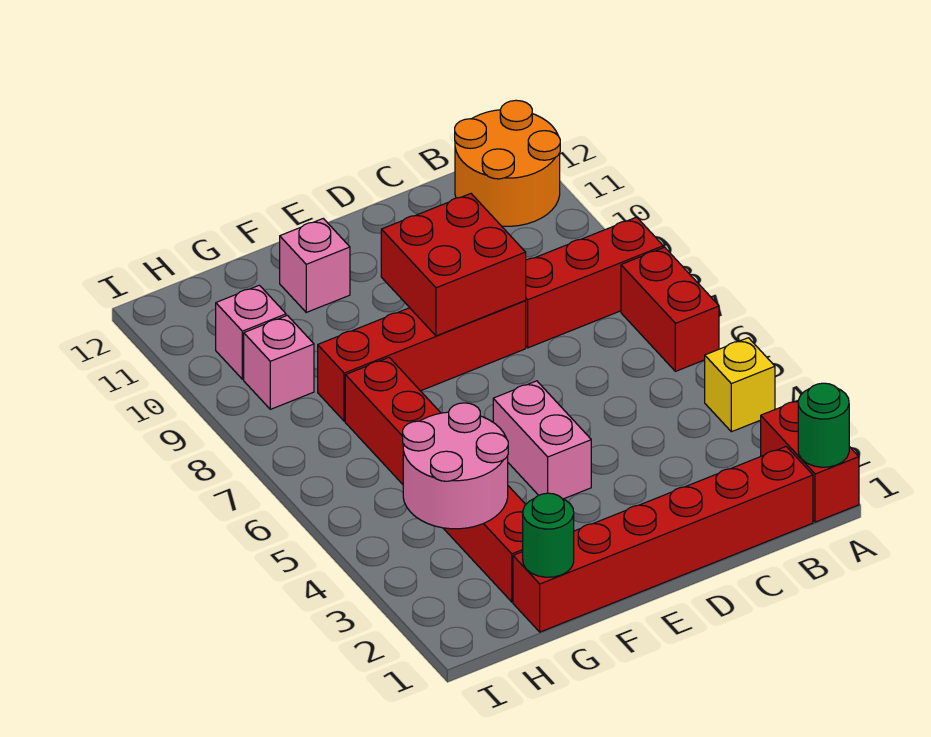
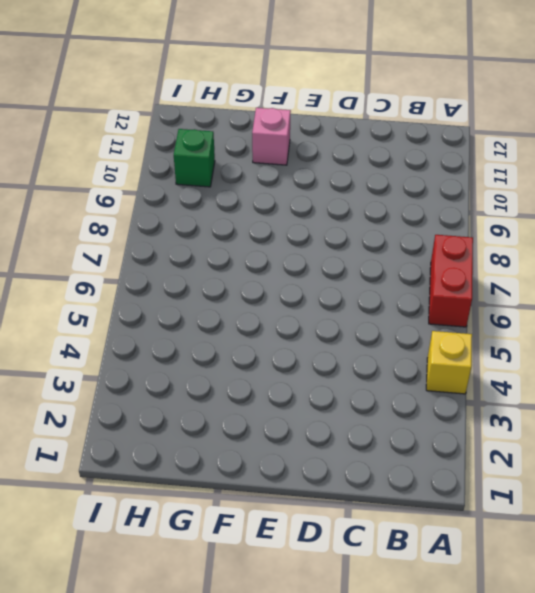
green brick H10 level 1 -> pink brick H10 level 1
none -> red brick A1:A2 level 1
none -> red brick A8:C8 level 1
none -> orange round brick A11:B12 level 1

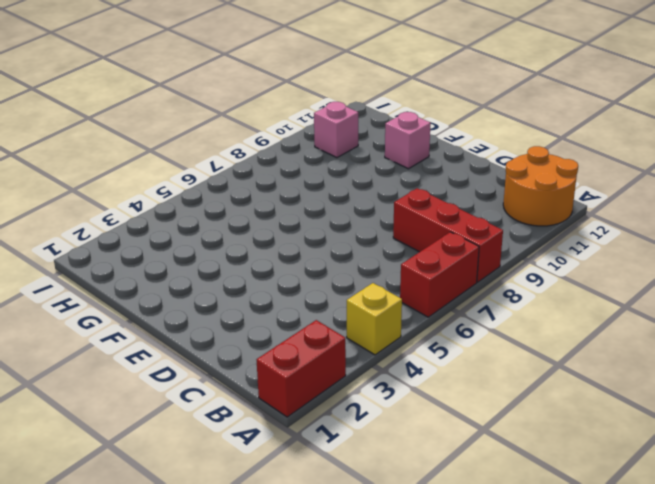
none -> red brick B1:G1 level 1
none -> red brick D8:G8 level 1
none -> pink brick E4:E5 level 1

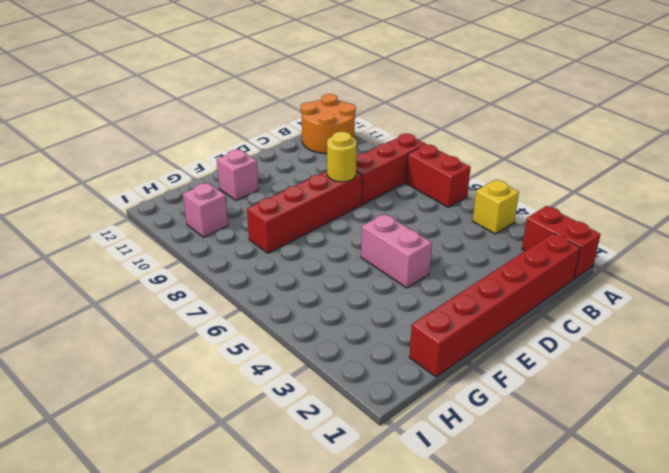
yellow round brick D8 level 2 -> red brick D8:E9 level 2
none -> red brick G2:G7 level 1
none -> pink brick H9 level 1
none -> green round brick A1 level 2

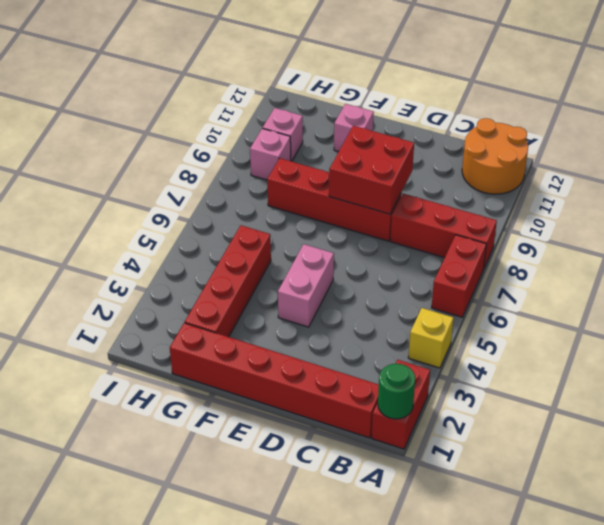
red brick G2:G5 level 1 -> red brick G2:G7 level 1
none -> green round brick G1 level 2
none -> pink round brick G3:H4 level 2

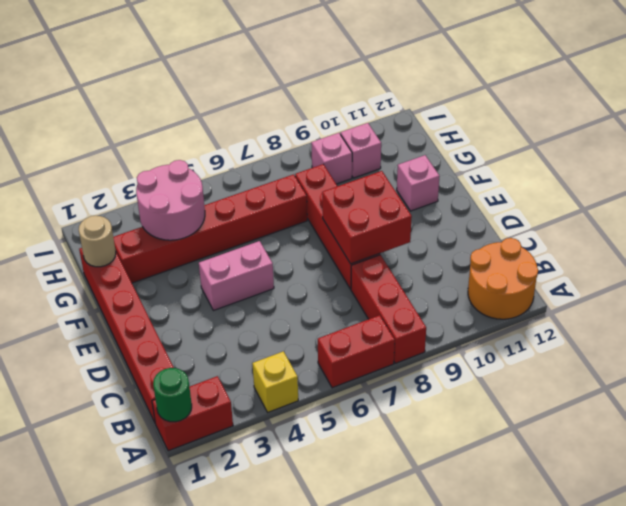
tan round brick G1 level 2 -> green round brick G1 level 2

